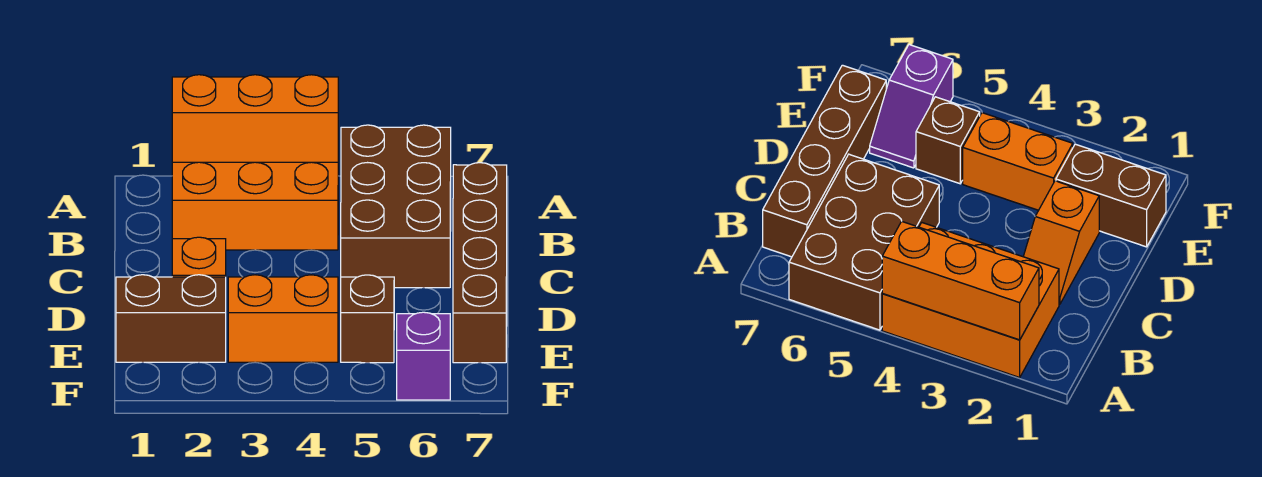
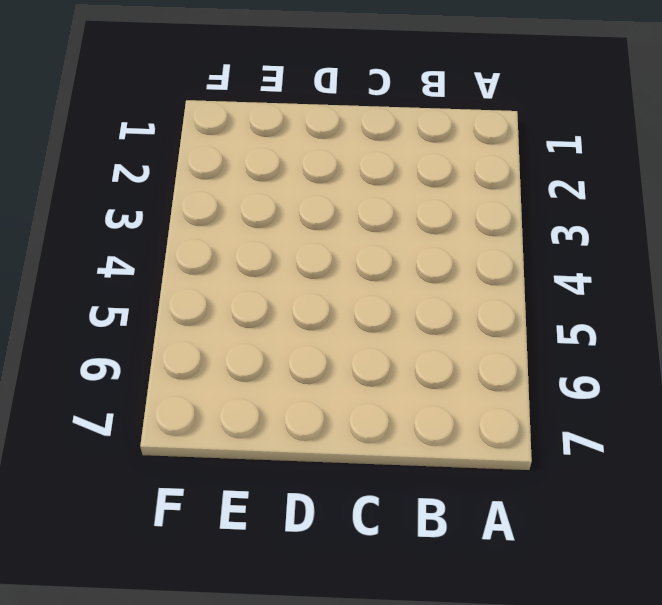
none -> orange brick A2:B4 level 1
none -> brown brick A5:C6 level 1

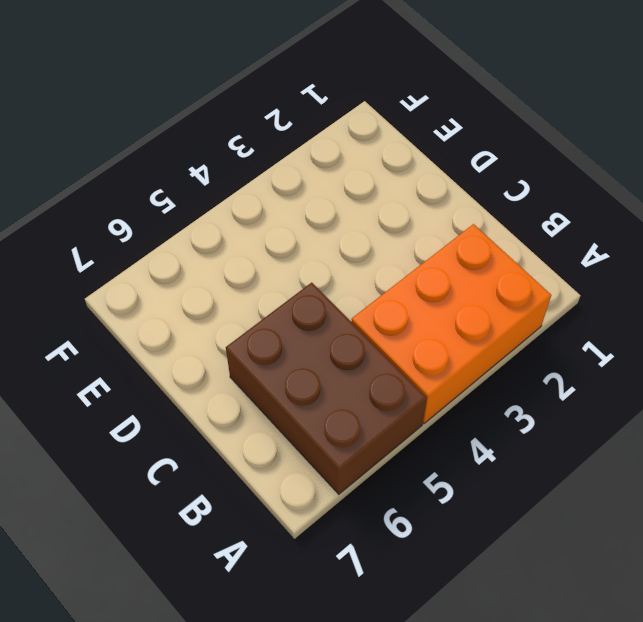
none -> brown brick B7:E7 level 1
none -> orange slope C2:D2 level 1 top D

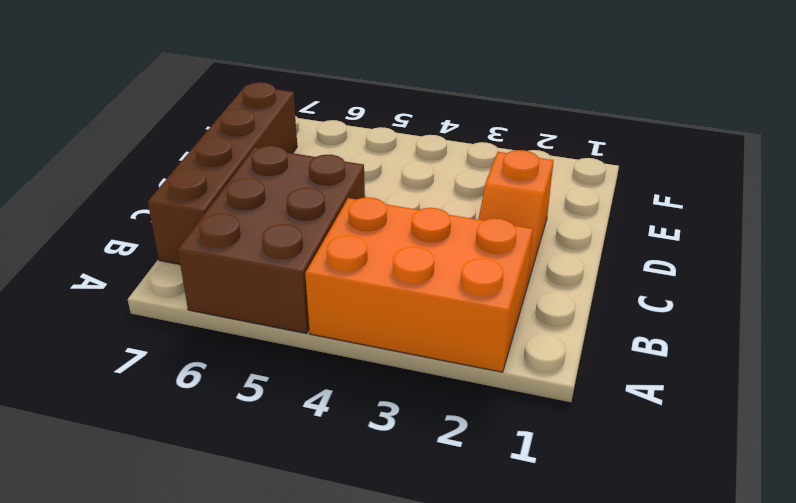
none -> brown brick E1:E2 level 1
none -> orange brick E3:E4 level 1

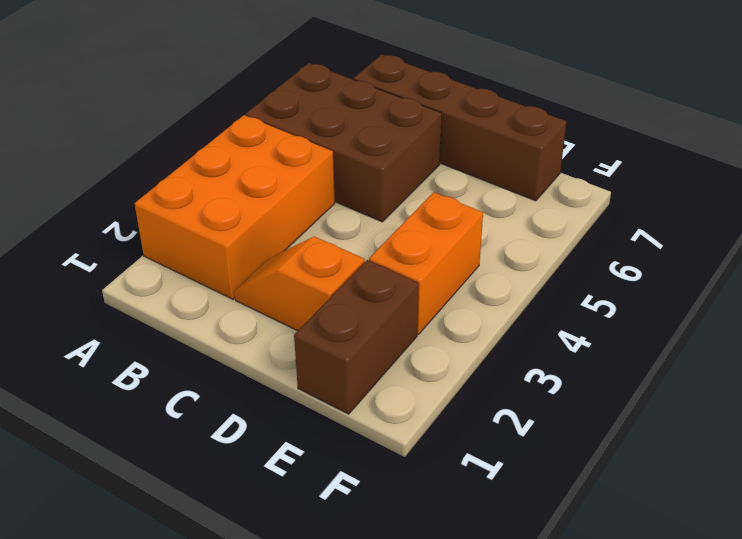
none -> brown brick E5 level 1
none -> purple slope E6:F6 level 1 top F

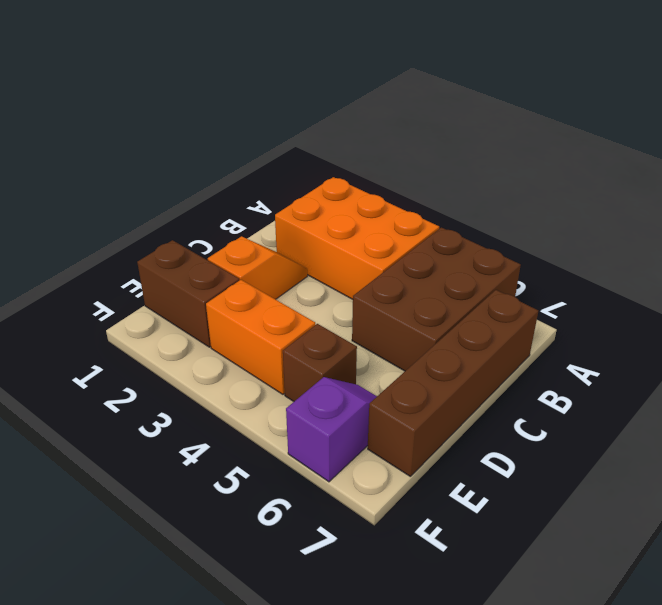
none -> orange brick A2:A4 level 2

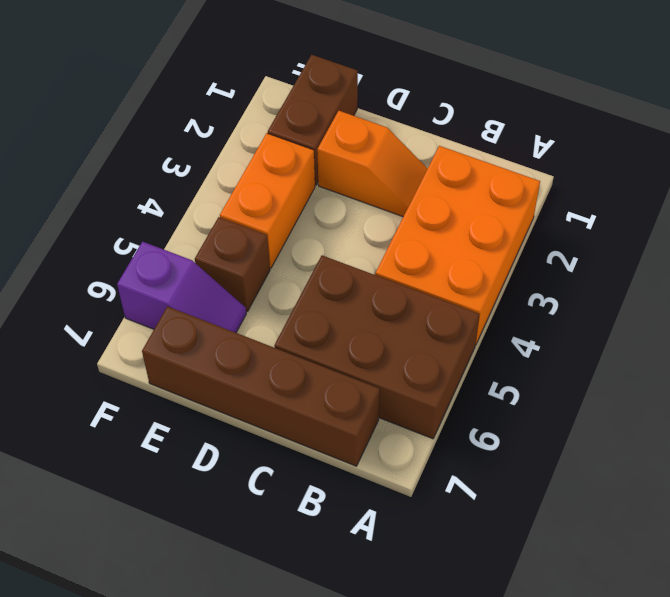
none -> orange brick A2:A4 level 2

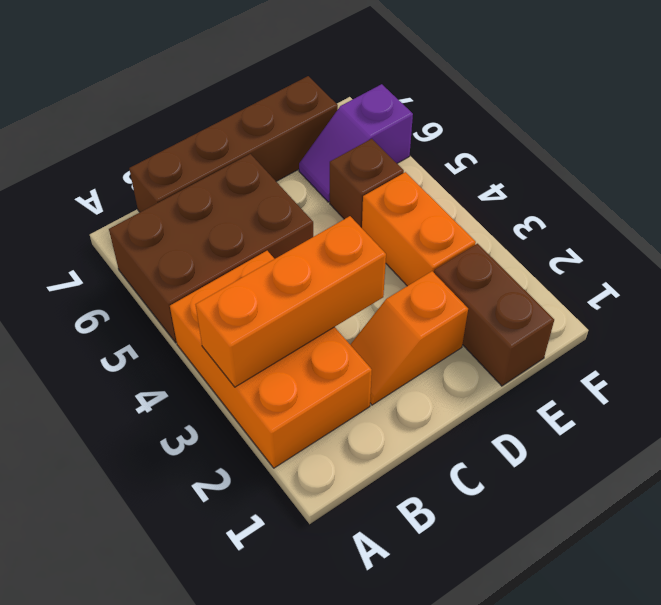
orange brick A3:C3 level 2 -> orange brick A2:A4 level 2

